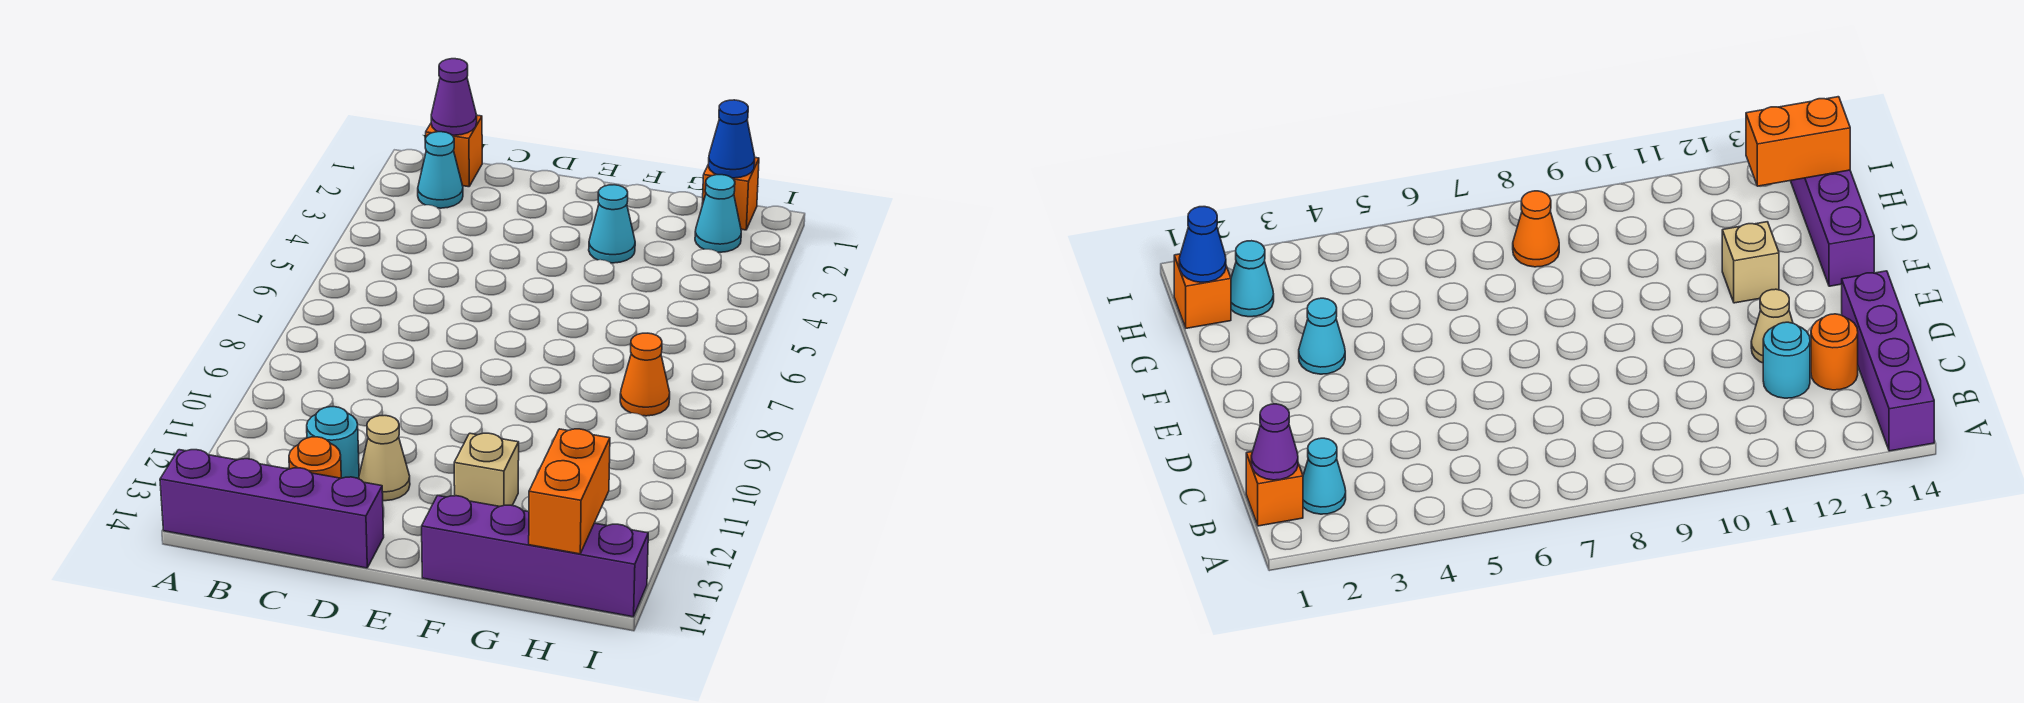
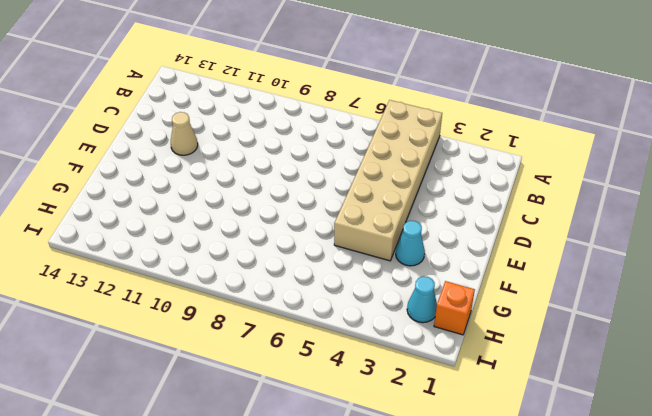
tan brick A4:F5 level 1 -> none
none -> purple brick A14:D14 level 1
none -> orange brick B1 level 1
none -> cyan cone B2 level 1

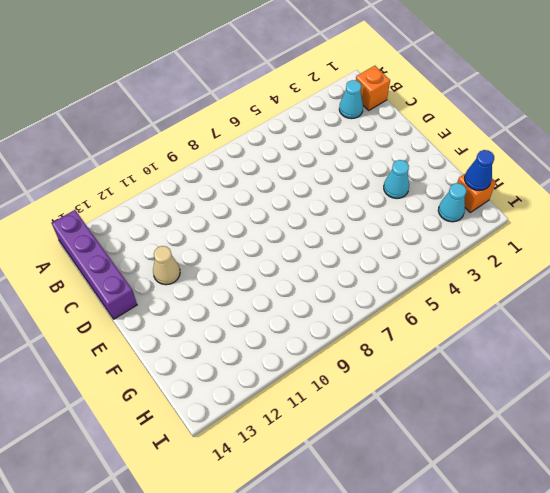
none -> cyan round brick C12 level 1
none -> orange round brick C13 level 1
none -> tan brick F12 level 1

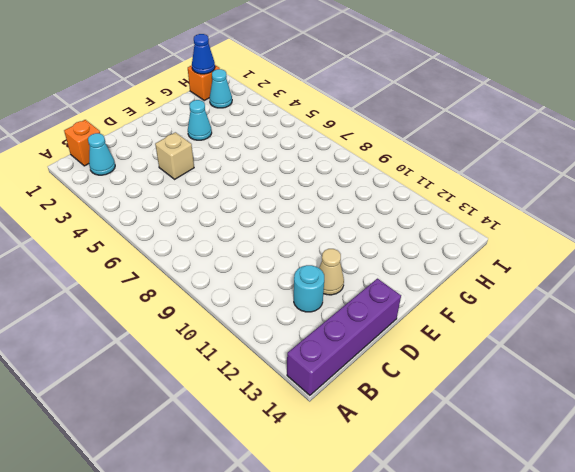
tan brick D4 level 1 -> tan brick F12 level 1
none -> orange round brick C13 level 1
none -> purple brick F14:I14 level 1
none -> orange cone H8 level 1

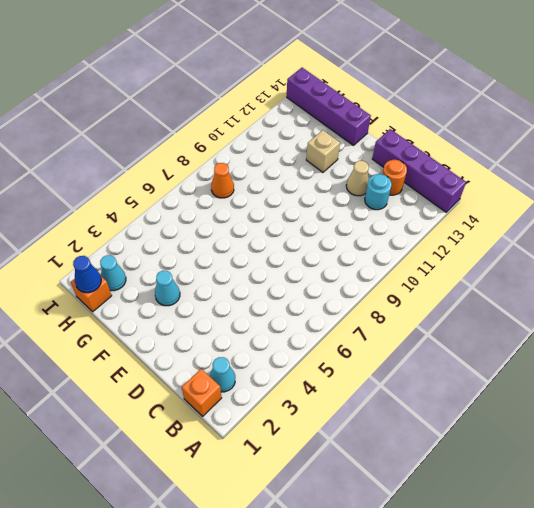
none -> purple cone B1 level 2
none -> orange brick H13:H14 level 2

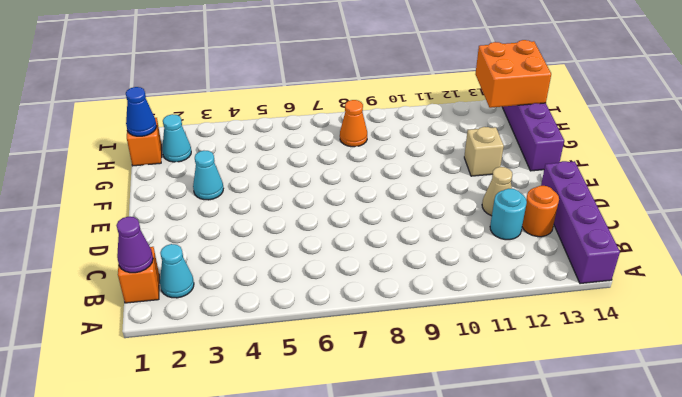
orange brick H13:I14 level 2 -> orange brick H13:H14 level 2

